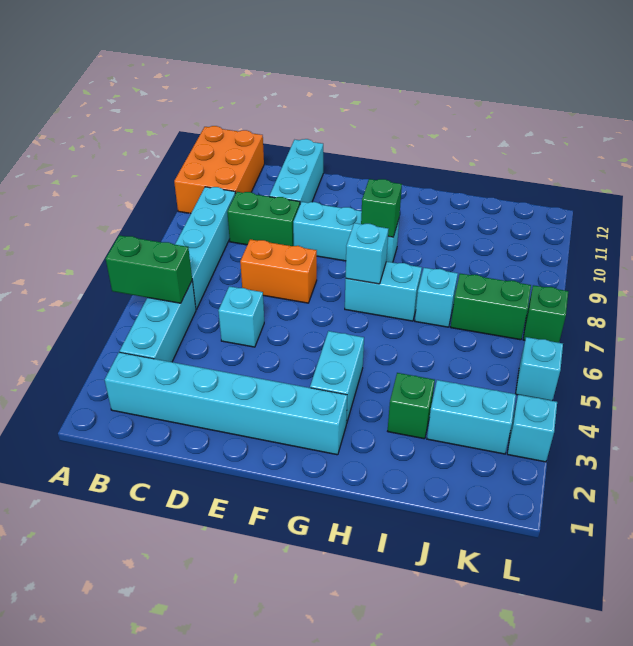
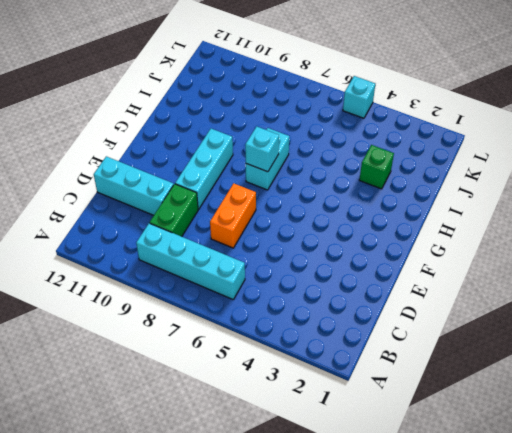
none -> orange brick A10:B12 level 1
none -> cyan brick B2:G2 level 1
none -> cyan brick B3:B5 level 1

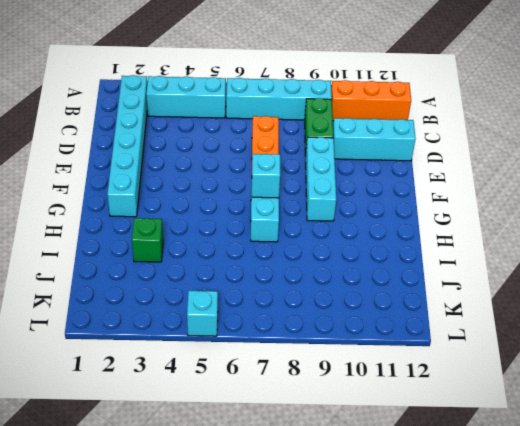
orange brick B10:B12 level 1 -> orange brick A10:B12 level 1
none -> cyan brick D5 level 1
none -> cyan brick G3:G4 level 1
none -> cyan brick I7 level 1

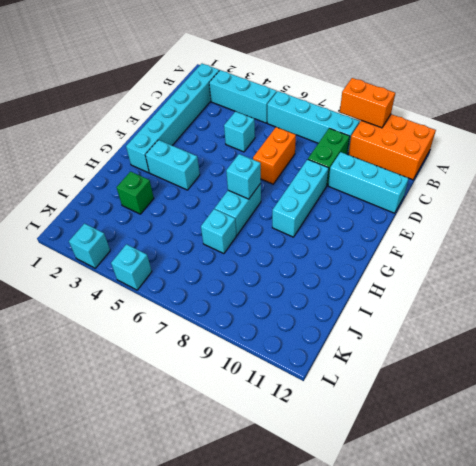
orange brick A9:A10 level 2 -> none
none -> cyan brick J3:K3 level 1
none -> green brick J7:K7 level 1
none -> green brick L7 level 1

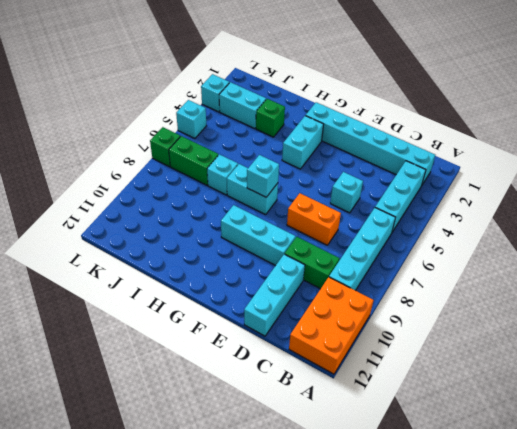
none -> green brick A5:B5 level 2
none -> green brick G9 level 2

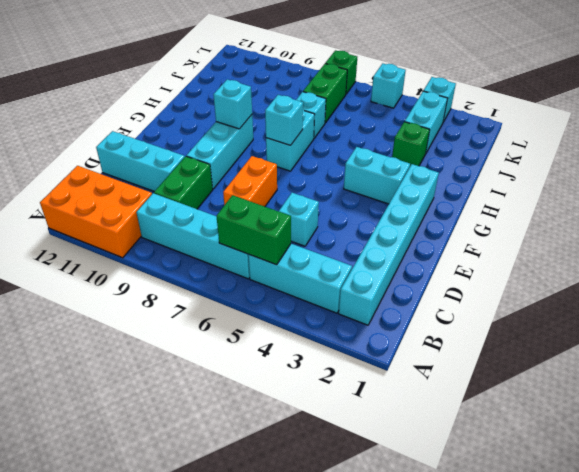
green brick B5:B6 level 2 -> green brick A5:B5 level 2
cyan brick G9 level 2 -> green brick G9 level 2

